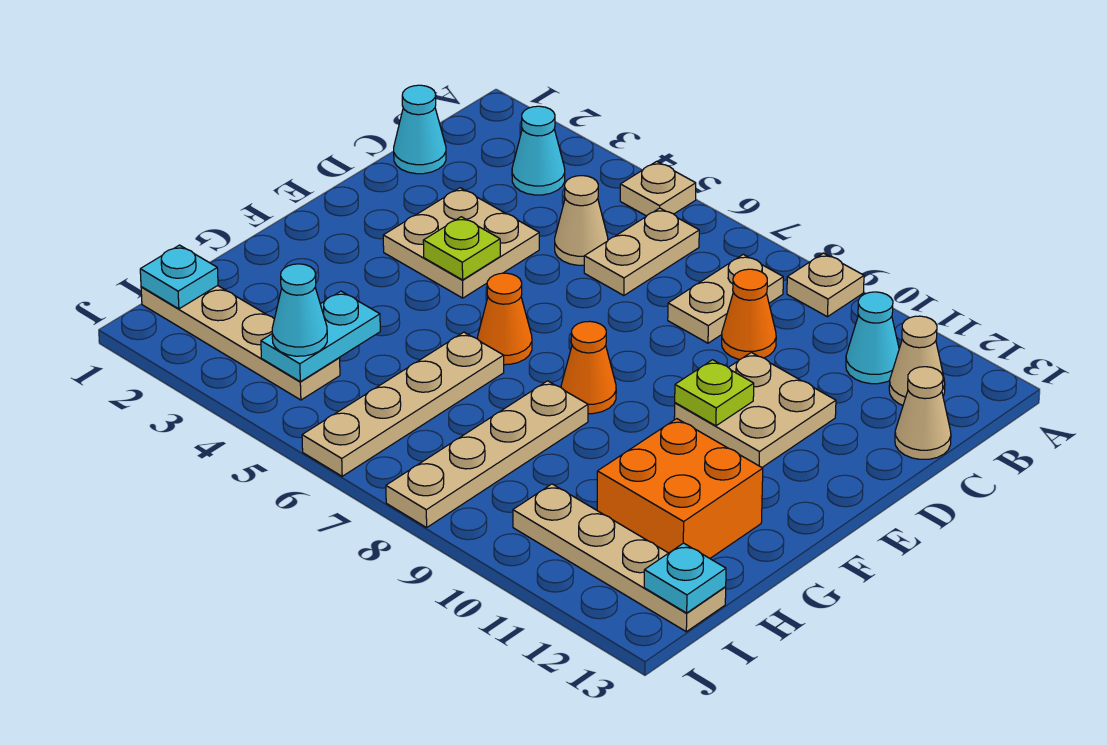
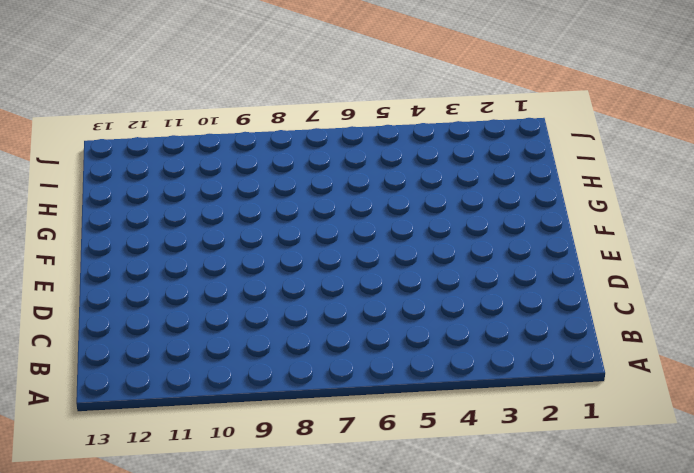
none -> tan plate A5 level 1
none -> tan plate A9 level 1
none -> cyan cone B3 level 1

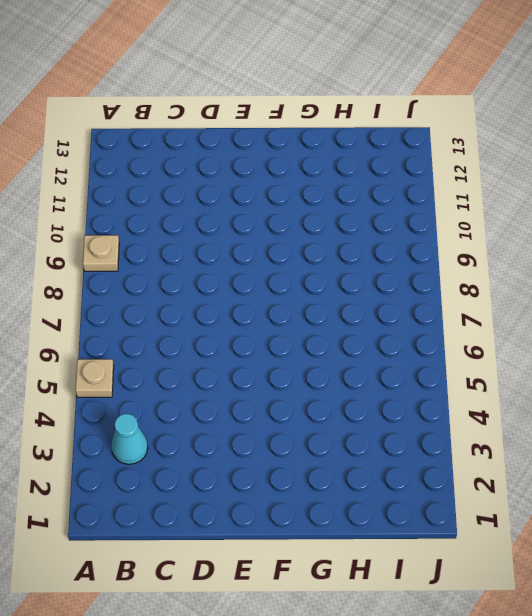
none -> tan plate B6:C6 level 1
none -> tan plate B8:C8 level 1
none -> cyan cone B11 level 1

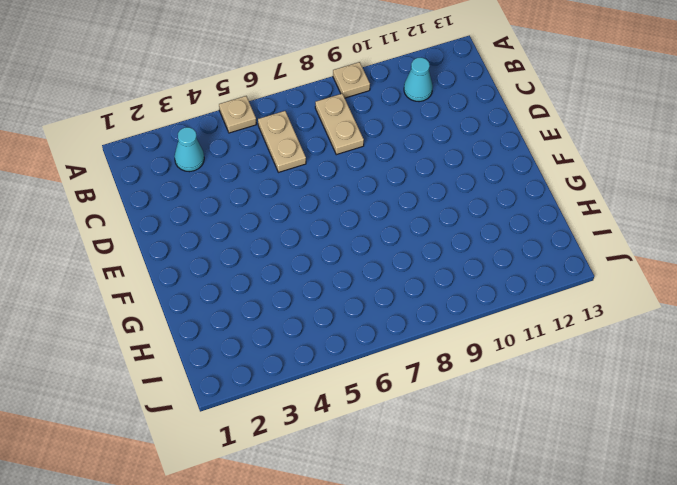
none -> tan cone B12 level 1
none -> cyan cone C1 level 1
none -> tan cone C5 level 1

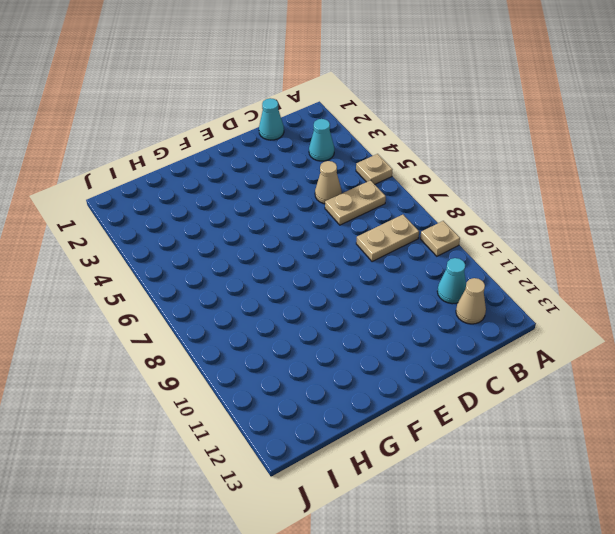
none -> orange cone C9 level 1
none -> tan cone C13 level 1
none -> tan plate D3:E4 level 1

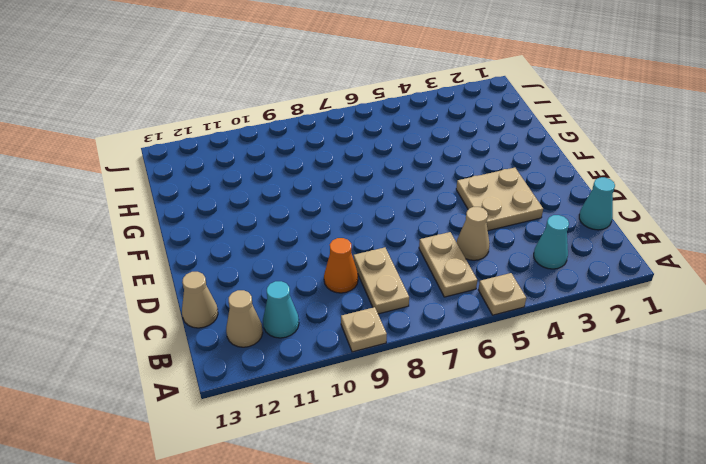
none -> tan plate D10:E11 level 1
none -> orange cone F6 level 1
none -> orange cone F8 level 1

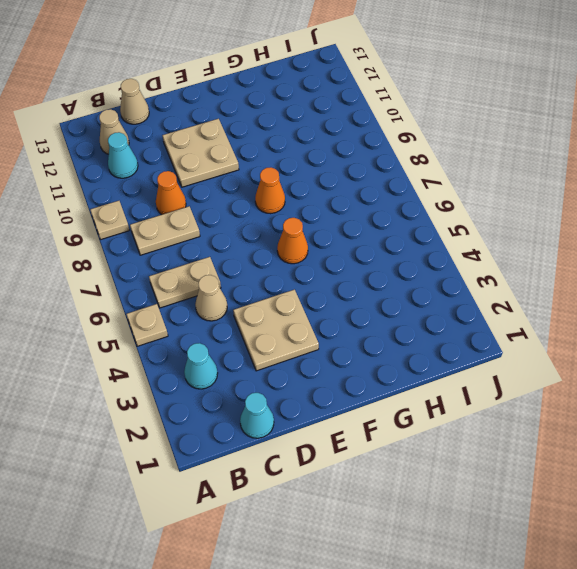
none -> tan plate G6:J6 level 1
none -> tan plate G8:J8 level 1
none -> orange brick G11:H12 level 1

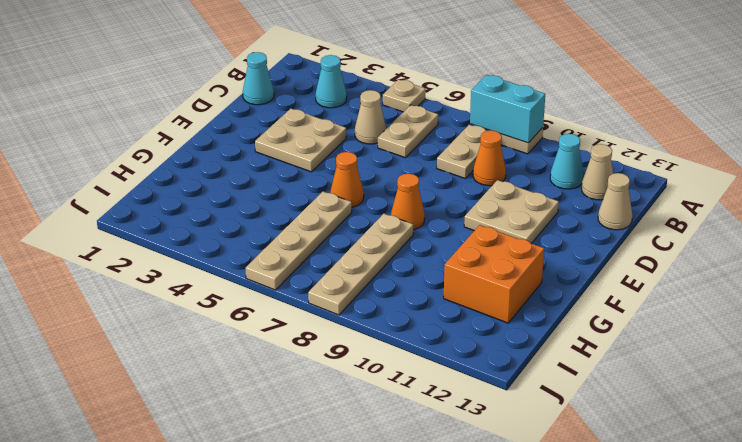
cyan brick A8:A9 level 2 -> none
none -> tan plate I1:I4 level 1
none -> tan plate I10:I13 level 1
none -> lime plate E4 level 2

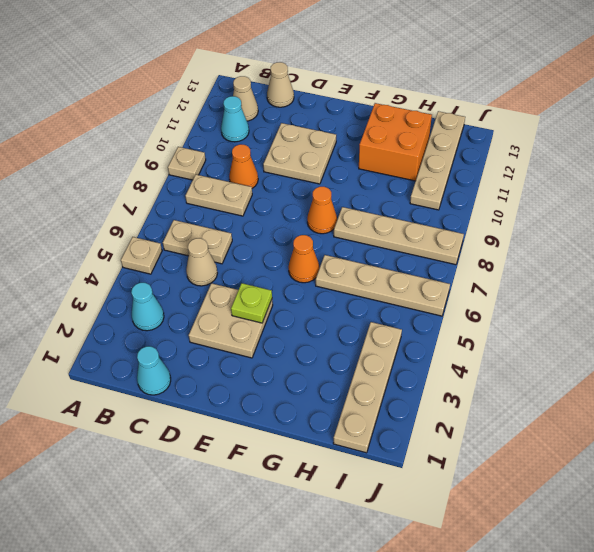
none -> lime plate E10 level 2
none -> cyan plate H4:I4 level 2
none -> cyan plate I1 level 2

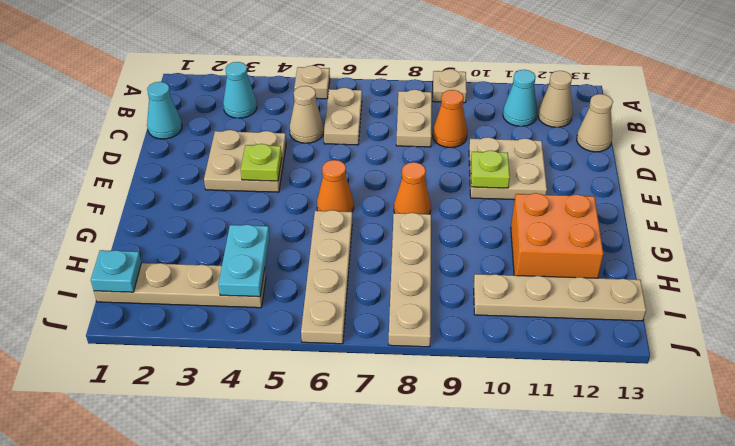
none -> cyan plate I13 level 2
none -> cyan cone I4 level 3

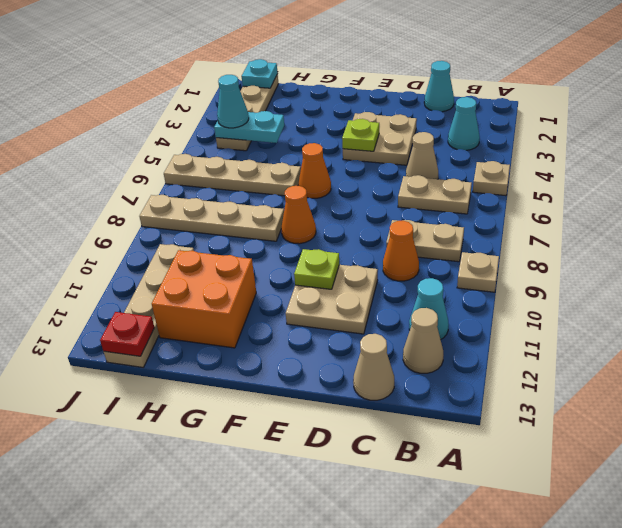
red plate I13 level 2 -> cyan plate I13 level 2

